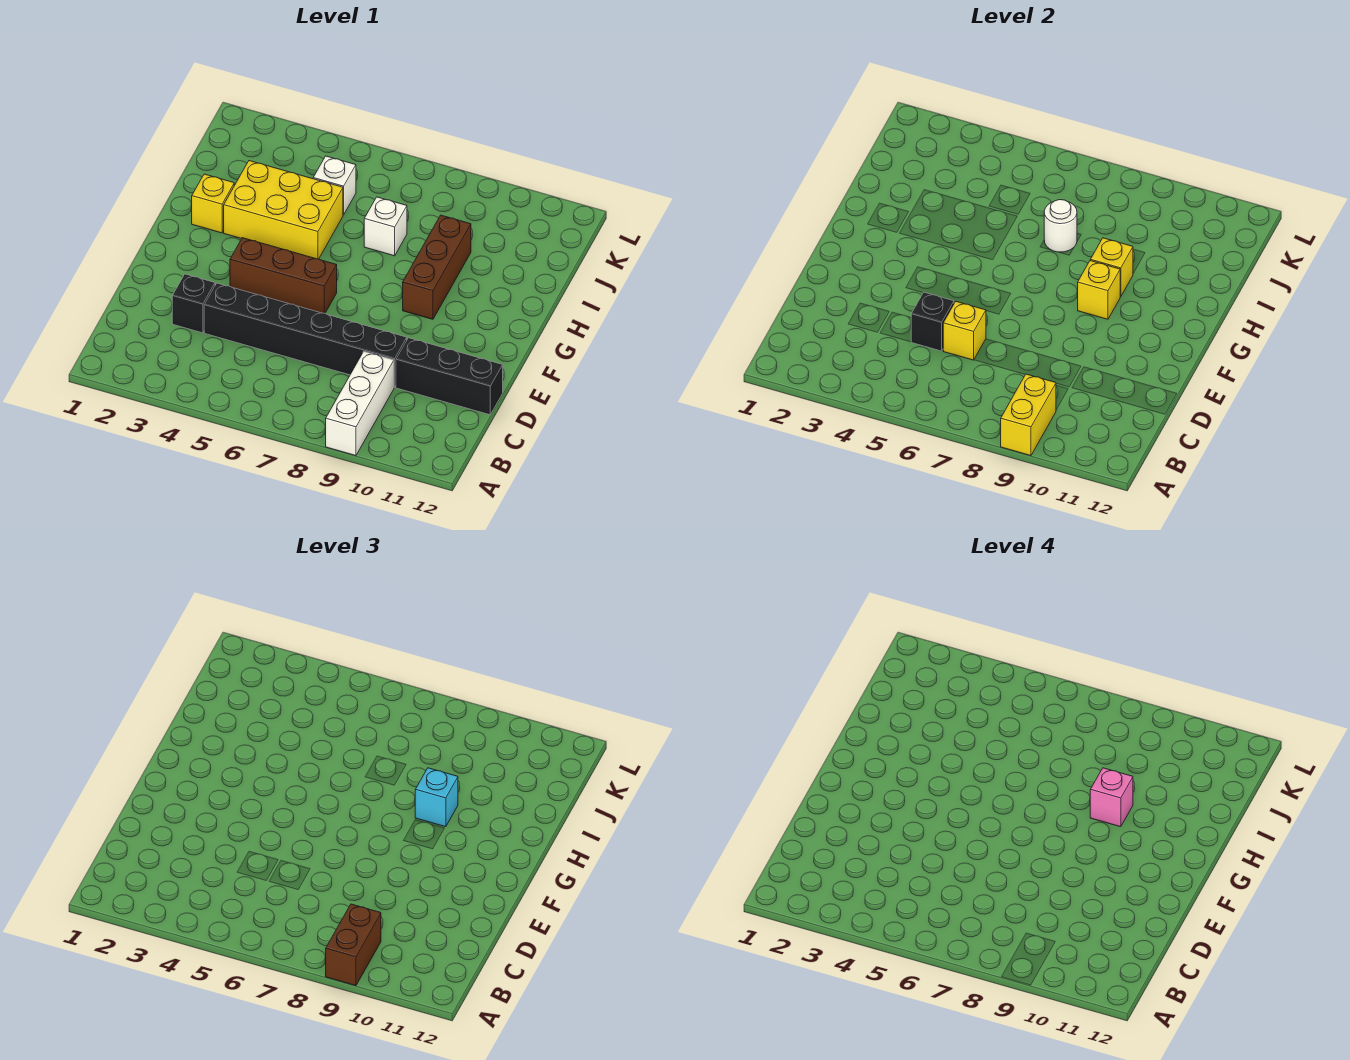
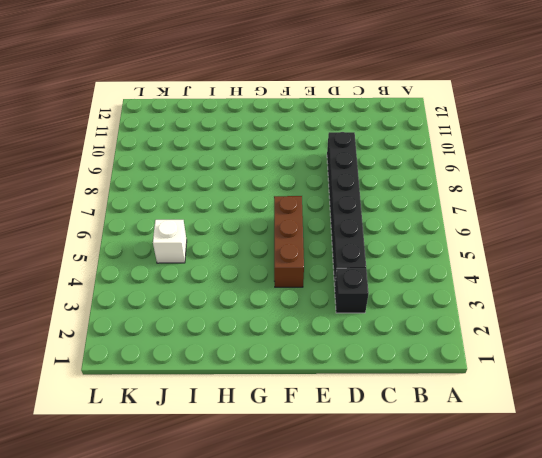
none -> white brick A9:C9 level 1
none -> black brick D10:D12 level 1
none -> brown brick G9:I9 level 1

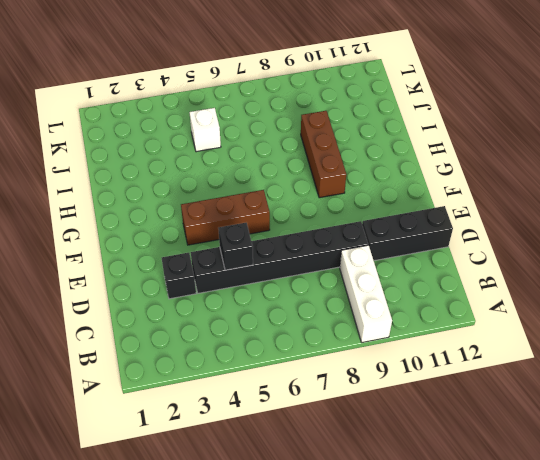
none -> yellow brick H2 level 1
none -> yellow brick H3:I5 level 1
none -> white brick I7 level 1

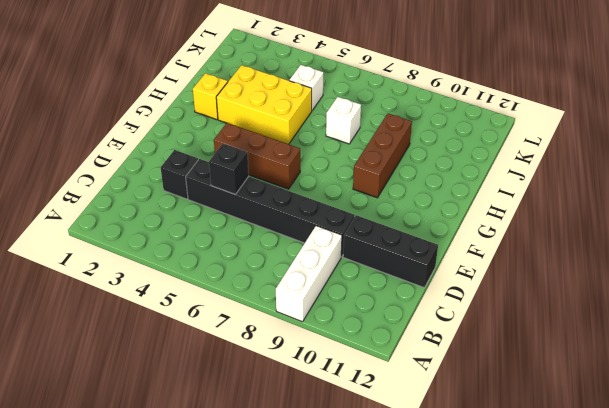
none -> yellow brick A9:B9 level 2
none -> yellow brick D6 level 2
none -> yellow brick G9 level 2

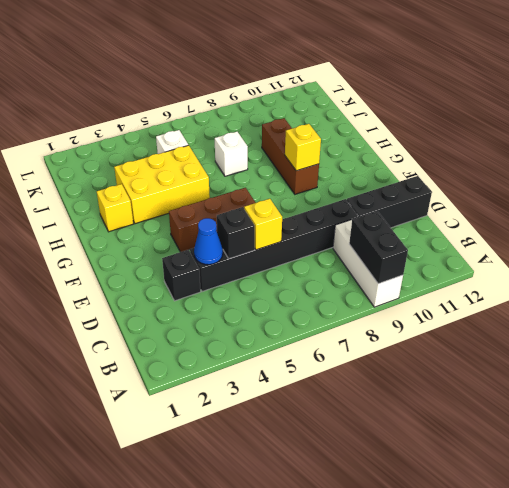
black brick A9:B9 level 2 -> yellow brick A9:B9 level 2
blue cone D4 level 2 -> none
none -> yellow brick H9 level 2
none -> white round brick I7 level 2
none -> brown brick A9:B9 level 3

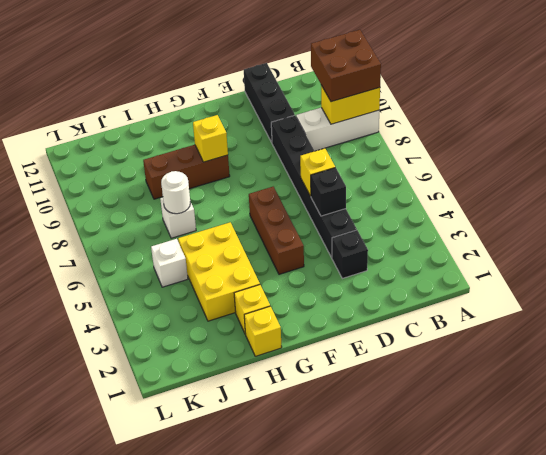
brown brick A9:B10 level 3 -> brown brick A9:B9 level 3
yellow brick H1 level 1 -> yellow brick H9 level 2
none -> cyan brick H9 level 3
none -> pink brick H9 level 4

